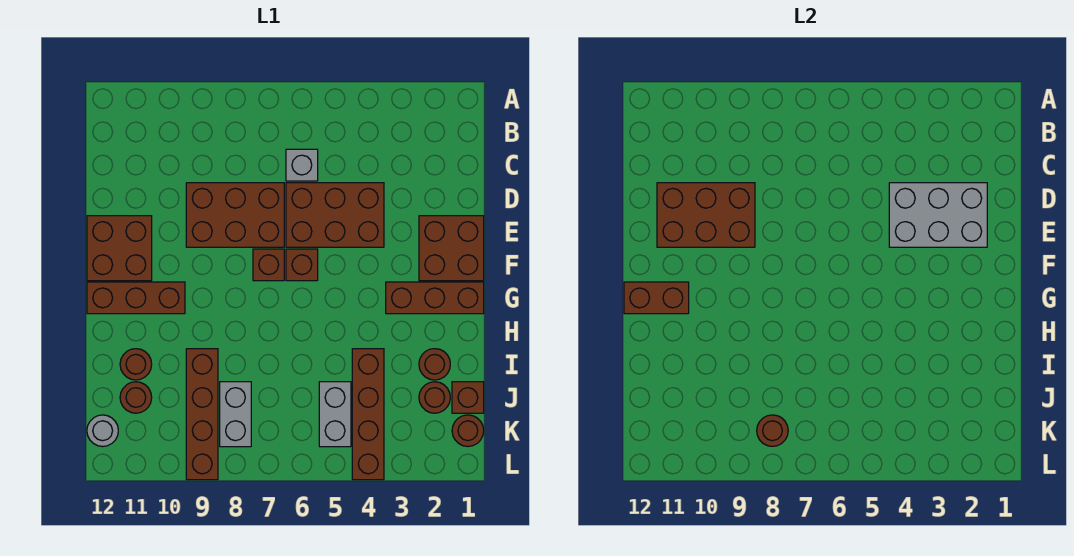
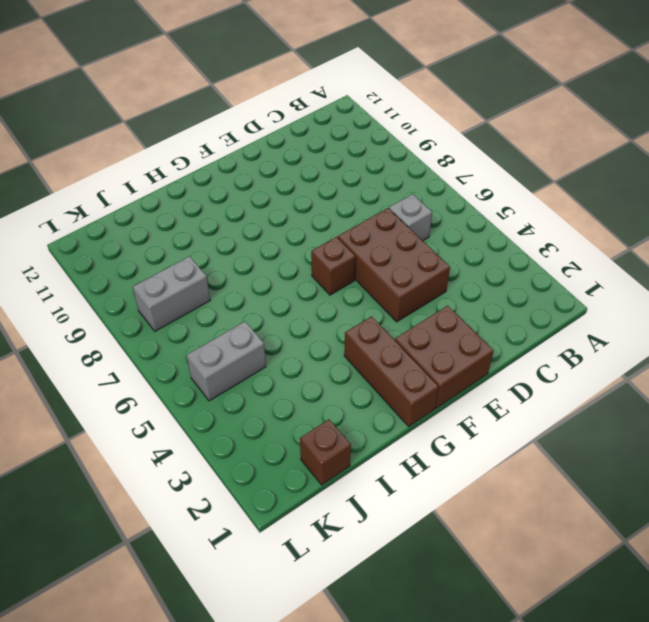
none -> brown brick D7:E9 level 1
none -> brown brick E11:F12 level 1
none -> brown brick F7 level 1

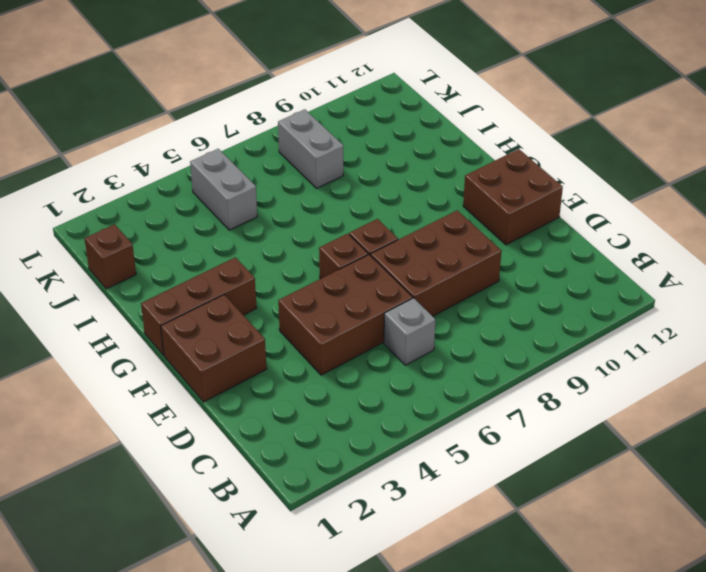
none -> brown brick G10:G12 level 1
none -> brown round brick I2 level 1
none -> brown brick I4:L4 level 1

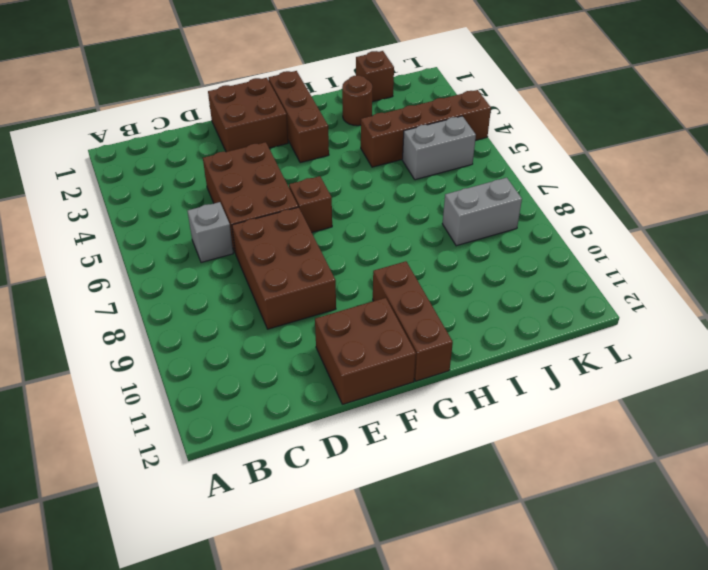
none -> brown brick F7 level 1
none -> brown brick I9:L9 level 1
none -> brown round brick I11 level 1

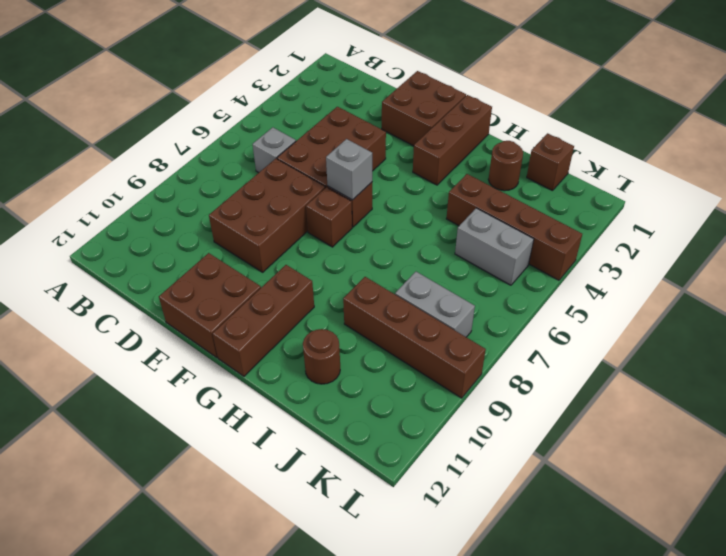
grey brick F6 level 2 -> none
none -> brown round brick J2 level 1
none -> brown round brick J11 level 1
none -> brown round brick K1 level 1

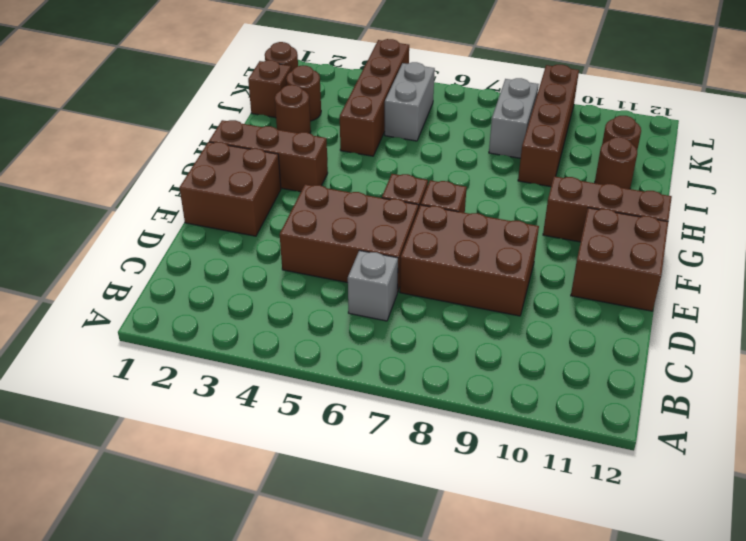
none -> grey round brick K12 level 1
none -> grey brick D2:E4 level 2
none -> brown brick D9:E11 level 2

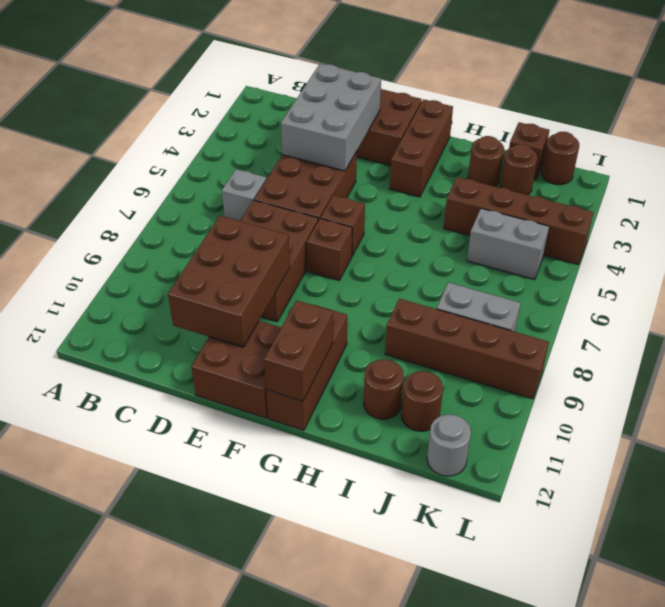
none -> brown round brick K8 level 2

